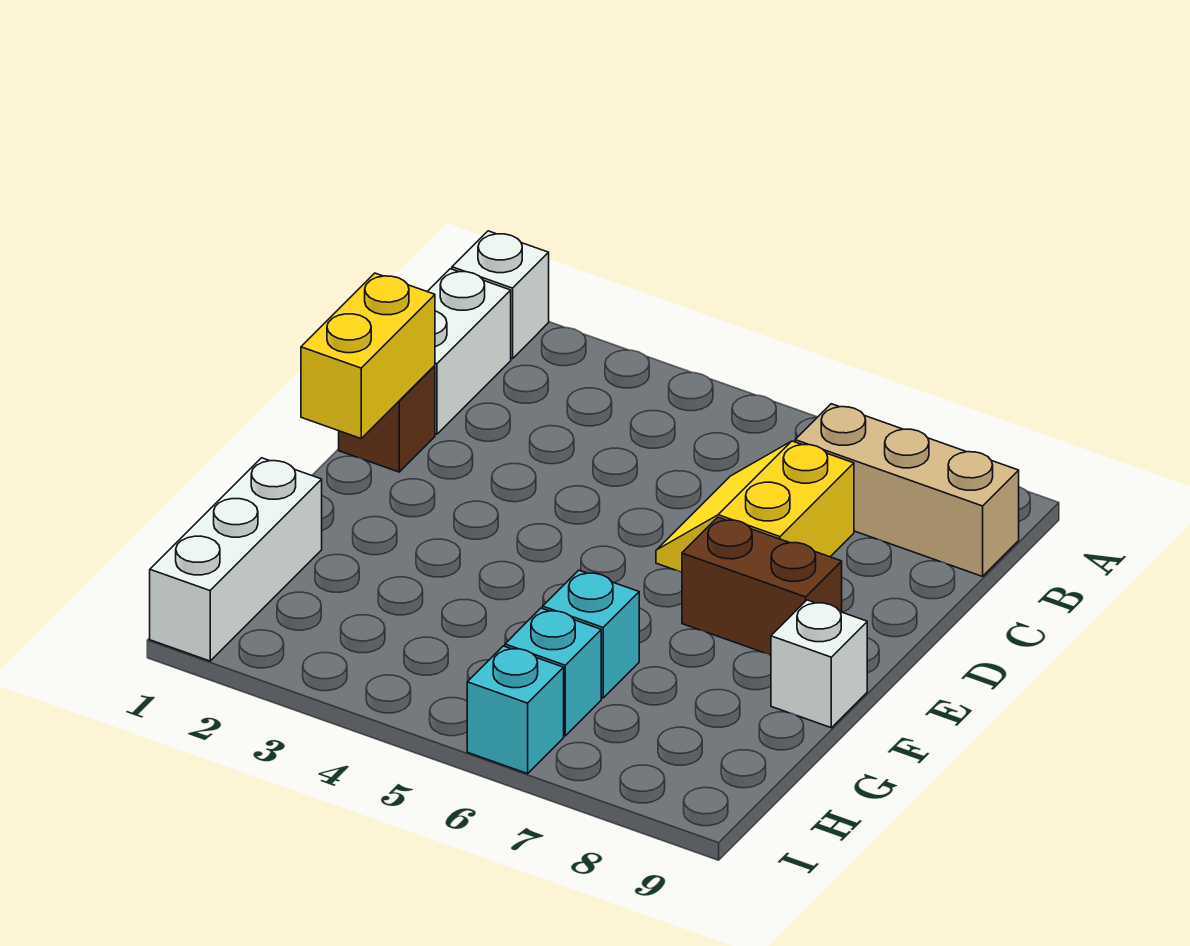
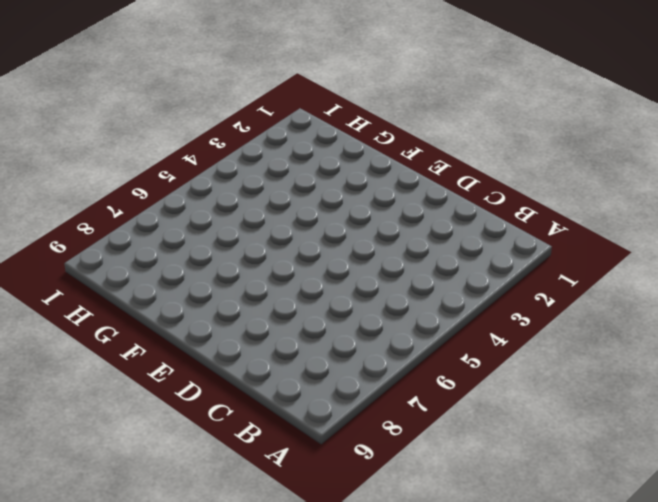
none -> white brick A1 level 1
none -> white brick B1:C1 level 1
none -> tan brick B7:B9 level 1

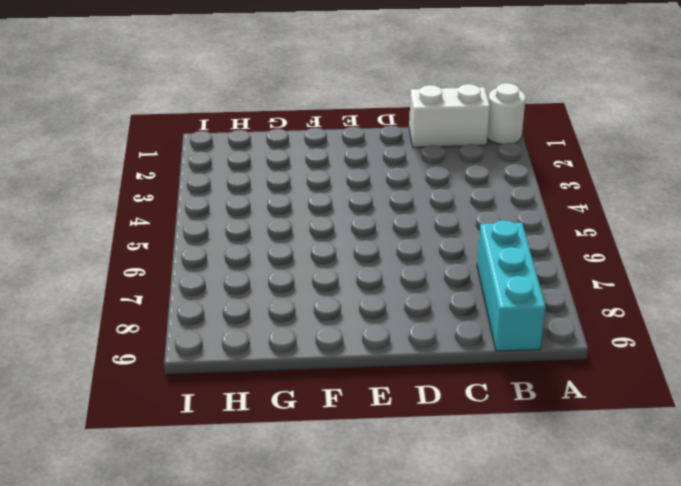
white round brick A1 level 1 -> white brick A1 level 1
cyan brick B7:B9 level 1 -> tan brick B7:B9 level 1
none -> yellow slope C6:D7 level 1 top 7
none -> brown brick D1 level 1
none -> brown brick E7:E8 level 1

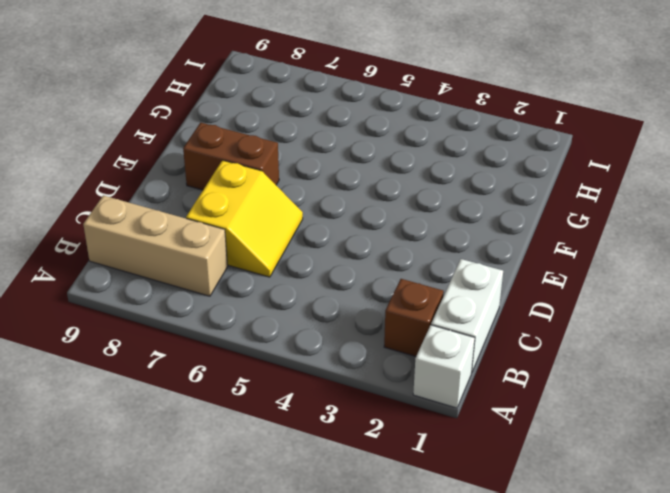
brown brick B2 level 1 -> brown brick D1 level 1
none -> white brick F9 level 1
none -> white brick G1:I1 level 1
none -> cyan brick G6 level 1

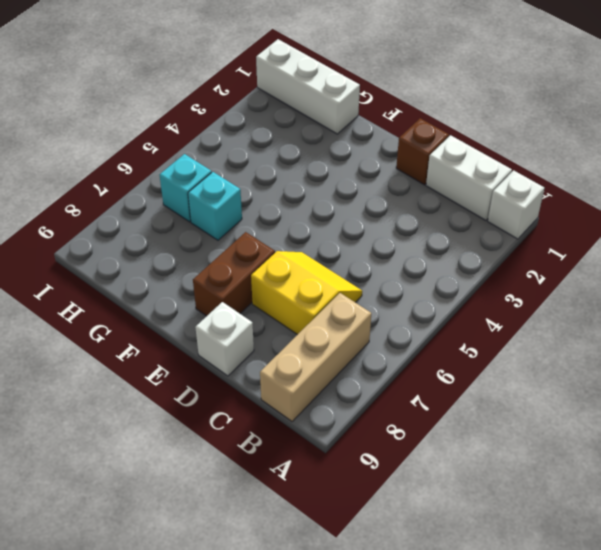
white brick D9 level 1 -> white brick F9 level 1
none -> cyan brick I6 level 1
none -> yellow brick D1:E1 level 2

